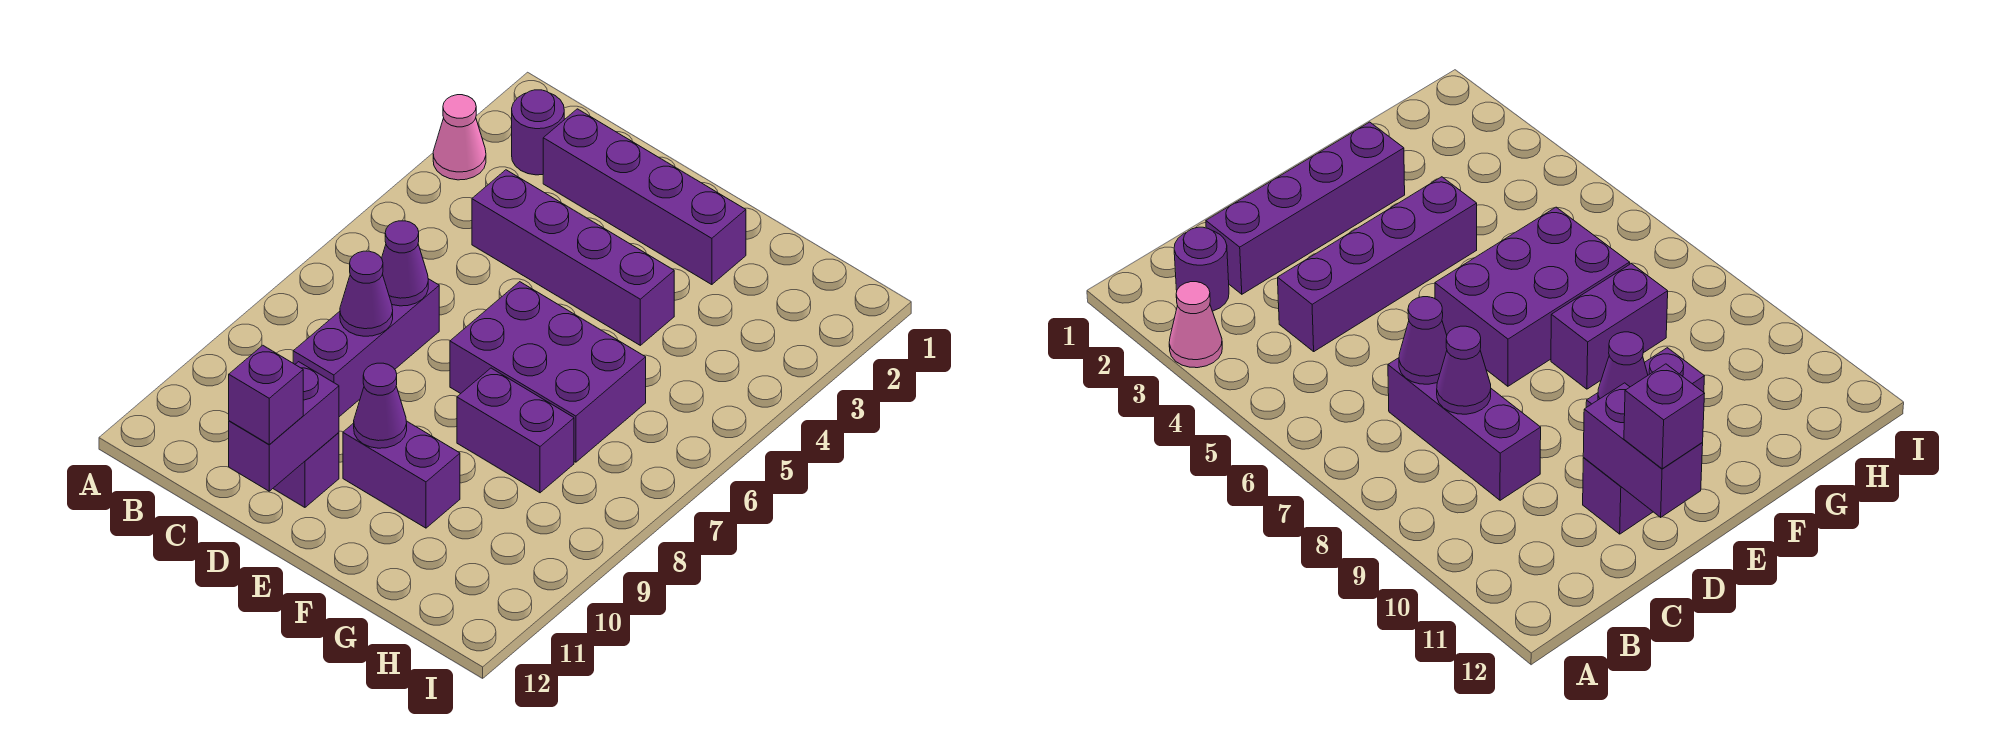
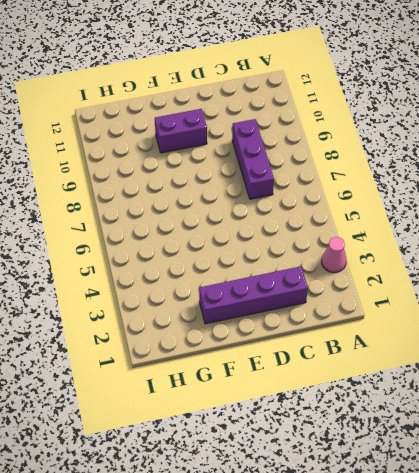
none -> purple round brick B2 level 1
none -> purple brick C4:F4 level 1
none -> purple brick D11 level 1

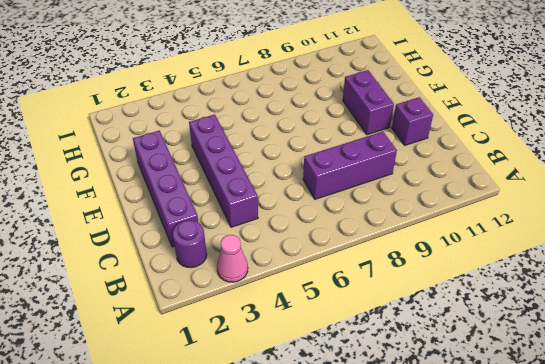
none -> purple brick E6:G7 level 1
none -> purple brick F8:G8 level 1
none -> purple cone C7 level 2

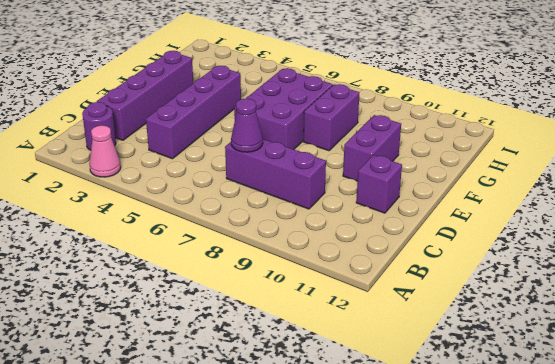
none -> purple cone C8 level 2
none -> purple brick D11:D12 level 2
none -> purple cone E10 level 2

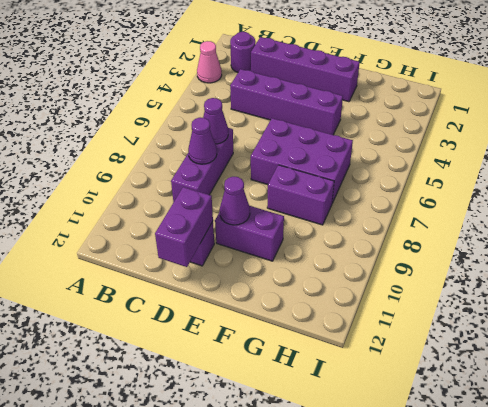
none -> purple brick D12 level 3

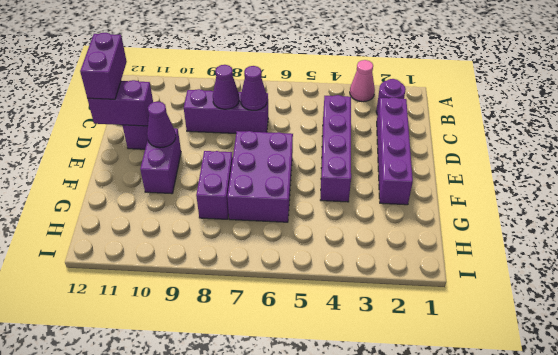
purple brick C12:D12 level 3 -> purple brick D12 level 3

